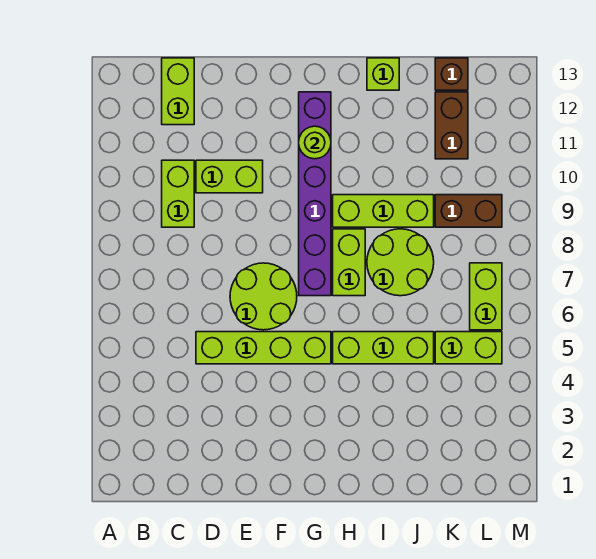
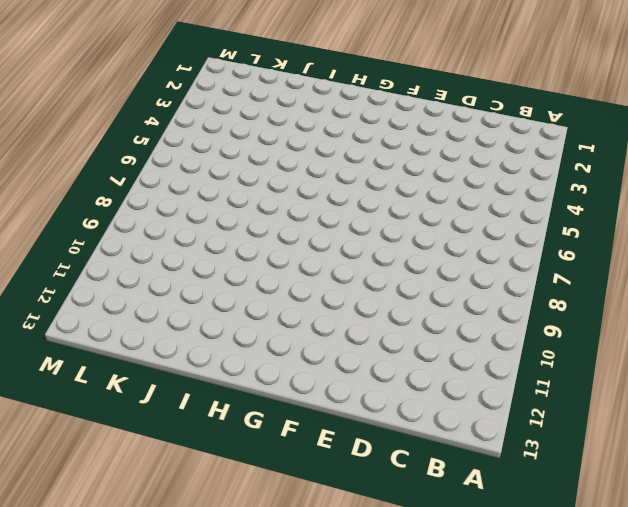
none -> lime brick C9:C10 level 1
none -> lime brick C12:C13 level 1
none -> lime brick D5:G5 level 1

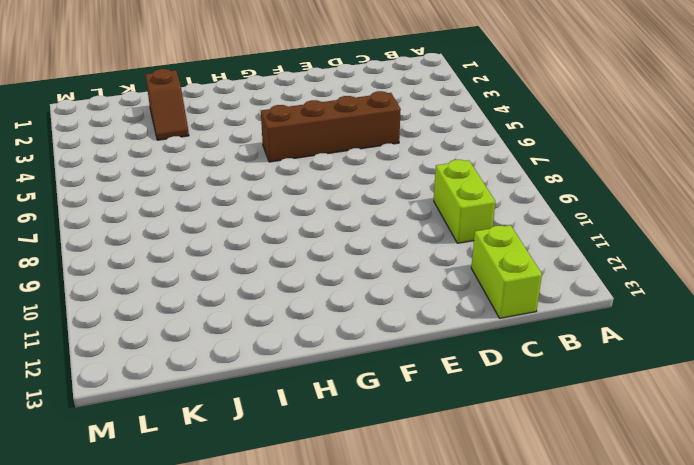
brown brick D5:G5 level 1 -> lime brick D5:G5 level 1
brown slope J2:J3 level 1 top 2 -> none
none -> lime brick D10:E10 level 1
none -> lime round brick E6:F7 level 1
none -> purple brick G7:G12 level 1

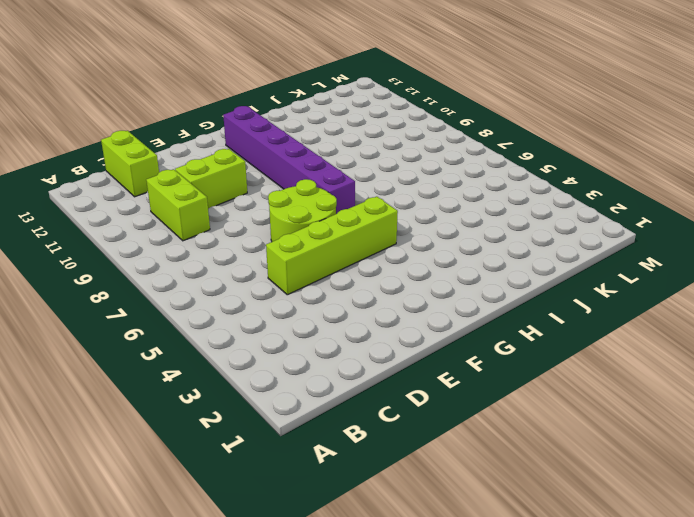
none -> lime brick H5:J5 level 1
none -> lime brick H7:H8 level 1
none -> lime brick H9:J9 level 1

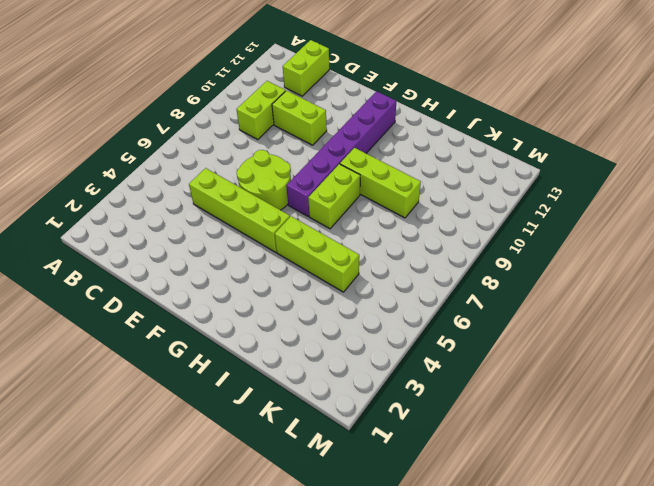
none -> lime round brick I7:J8 level 1
none -> lime brick I13 level 1
none -> lime brick K5:L5 level 1

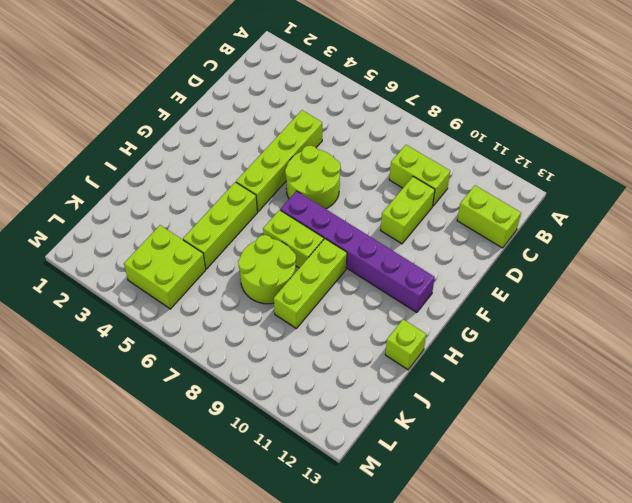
lime brick K4:L5 level 1 -> lime brick K5:L5 level 1
none -> brown brick K9:L9 level 1
none -> brown brick K11:K12 level 1
none -> brown brick K13 level 1

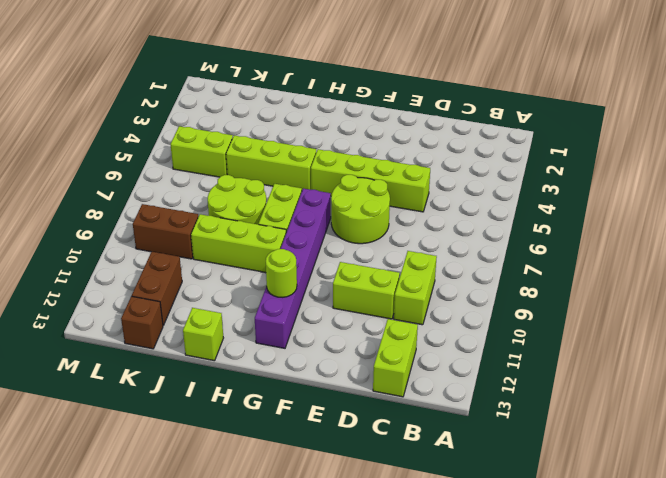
none -> lime brick L6:L7 level 1

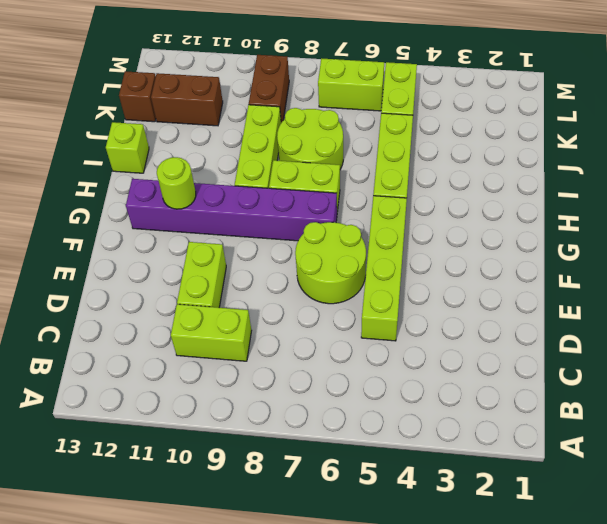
none -> lime brick C12:C13 level 1

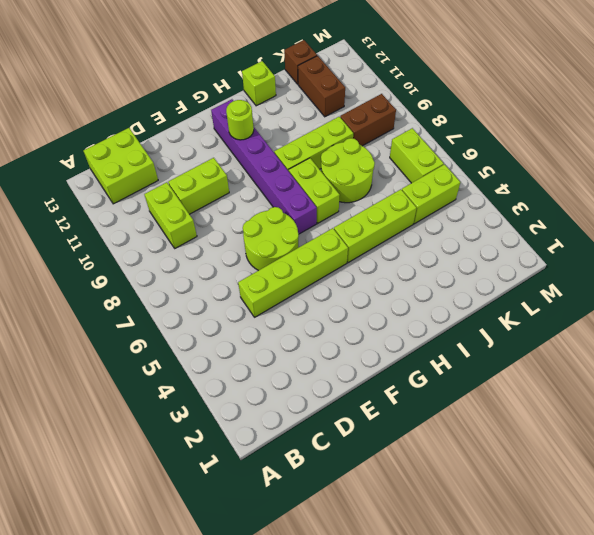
lime brick B12:C13 level 1 -> lime brick C12:C13 level 1

